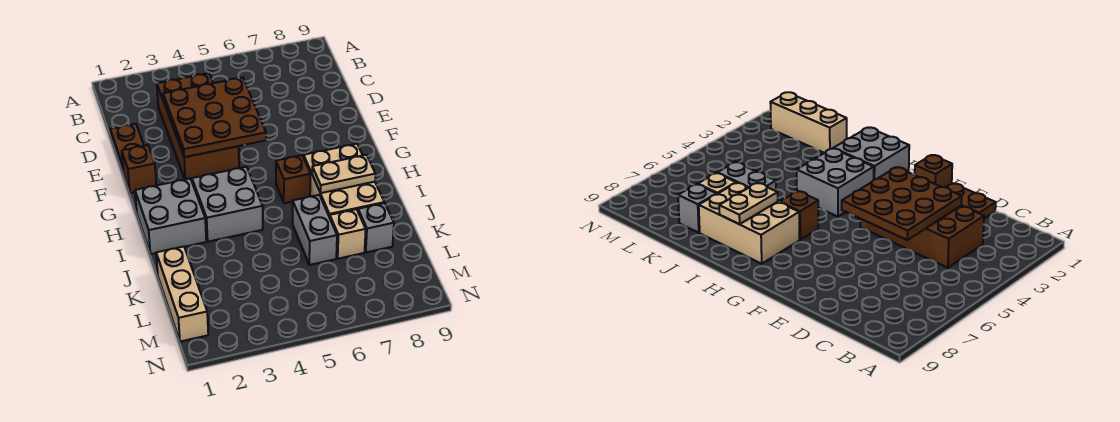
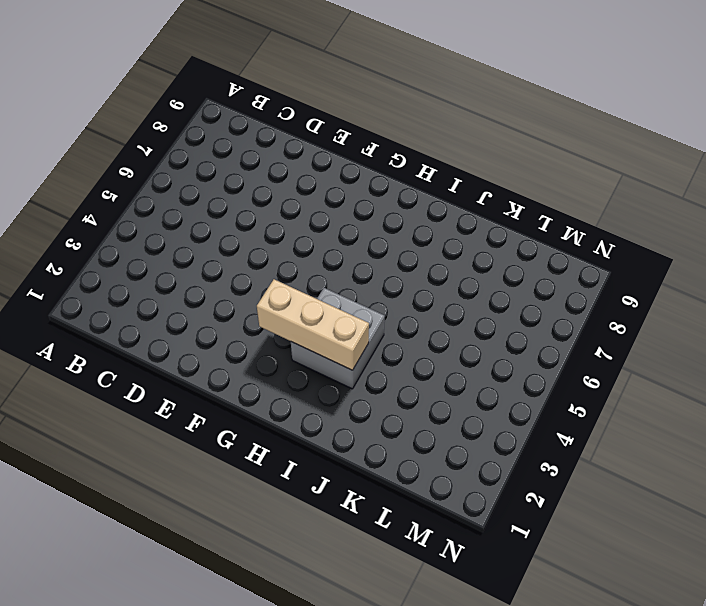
tan brick G3:I3 level 2 -> tan brick K1:M1 level 1
none -> brown brick C3:F4 level 1
none -> brown plate D1:E1 level 1
none -> brown brick F1 level 1

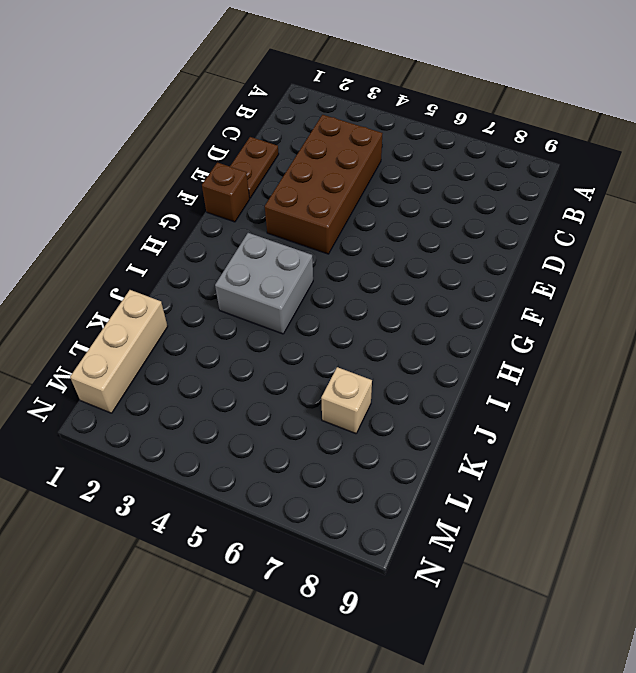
none -> grey brick H1:I2 level 1
none -> brown brick H6 level 1
none -> tan brick H7:J8 level 1

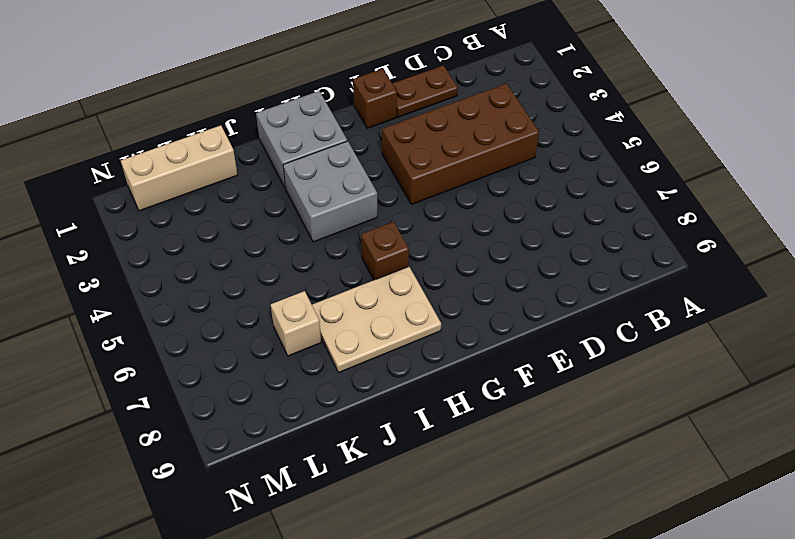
tan plate H7:J8 level 1 -> tan brick H7:J8 level 1
none -> grey brick J6:K6 level 1
none -> grey brick K8 level 1
none -> brown plate D3:F5 level 2

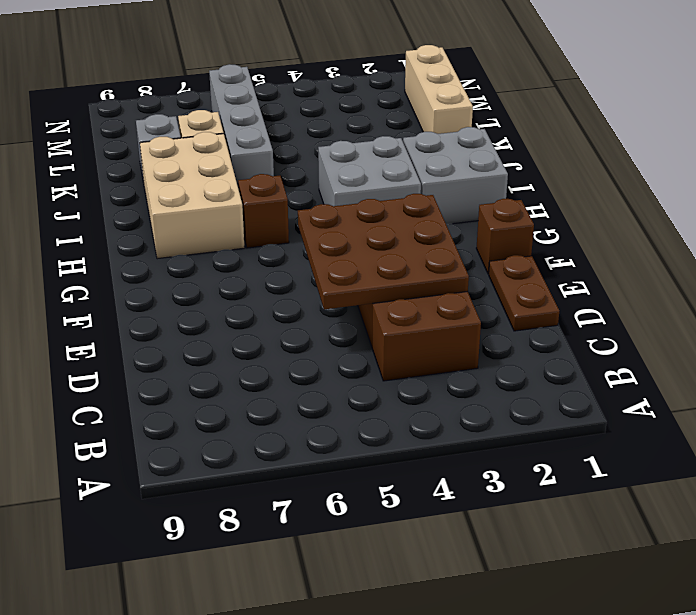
grey brick J6:M6 level 1 -> grey brick J6:K6 level 1
none -> tan plate I7:I8 level 2

